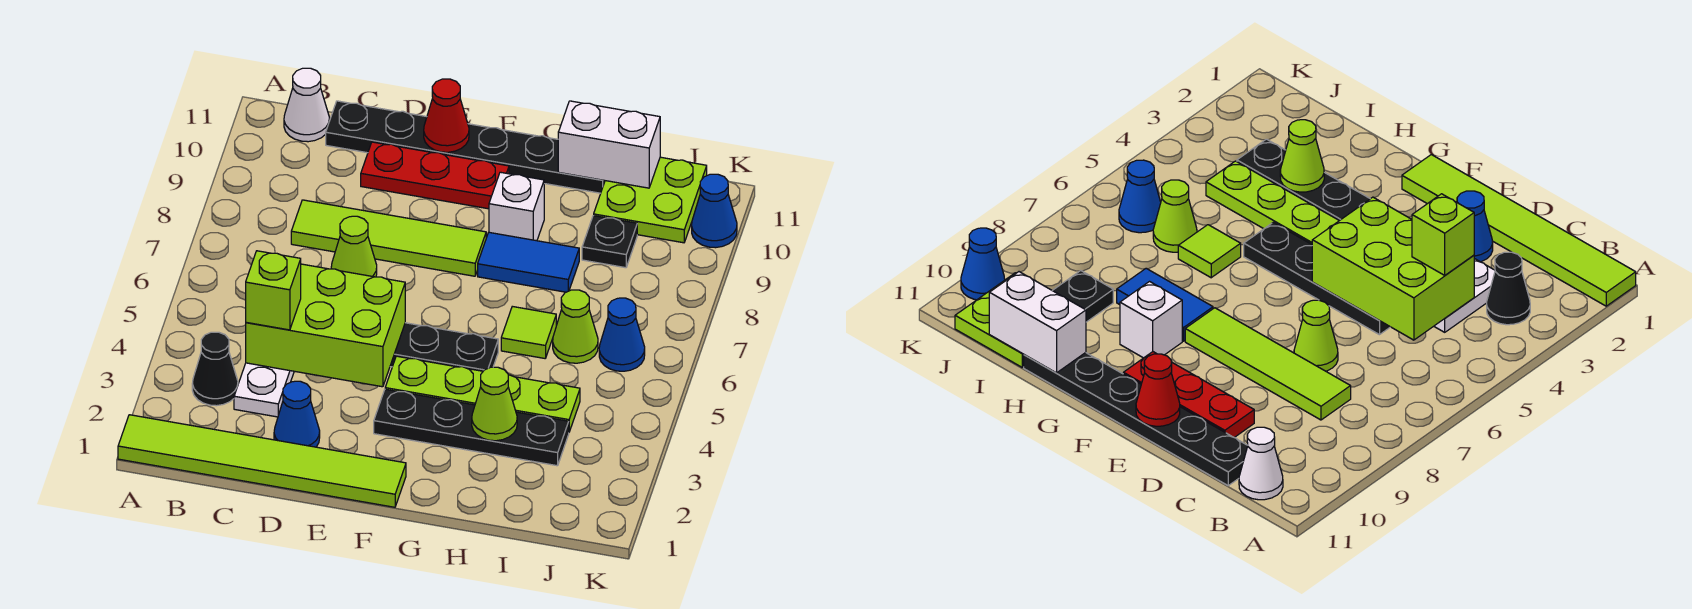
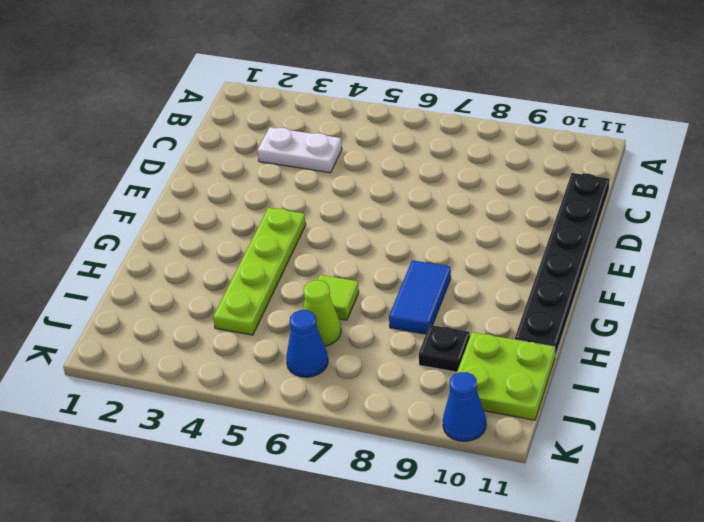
none -> lime tile A1:F1 level 1
none -> black cone B3 level 1
none -> white cone B11 level 1

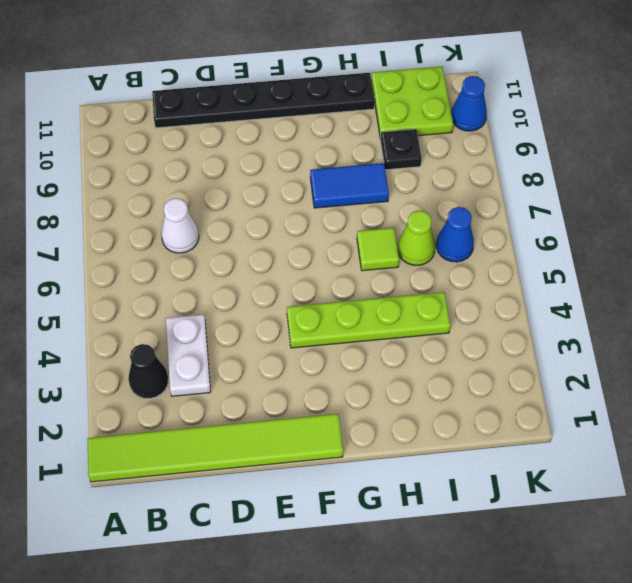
white cone C7 level 1 -> white cone B11 level 1
none -> lime tile C8:F8 level 1
none -> blue cone D2 level 1
none -> black plate D5:G5 level 1

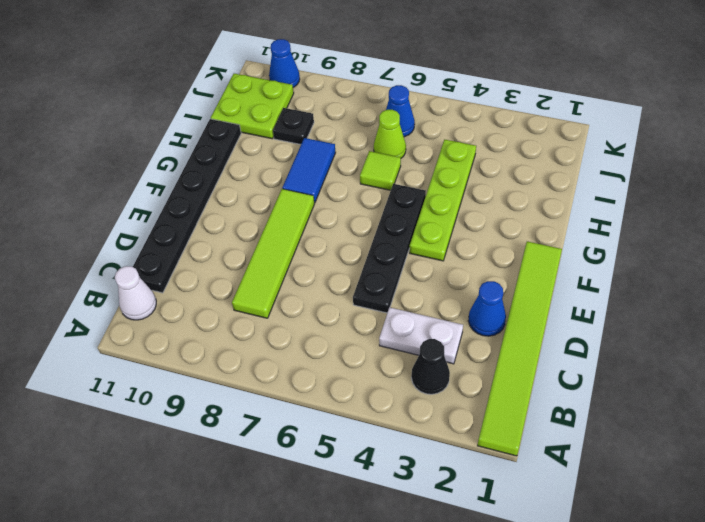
none -> lime cone D7 level 1
none -> red plate D10:F10 level 1
none -> black plate F3:I3 level 1

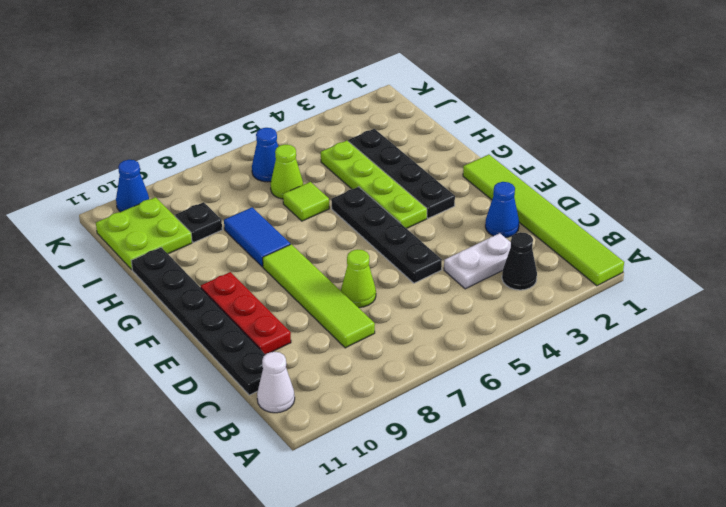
none -> white brick G9 level 1
none -> lime brick C4:E5 level 2
none -> red cone E11 level 2

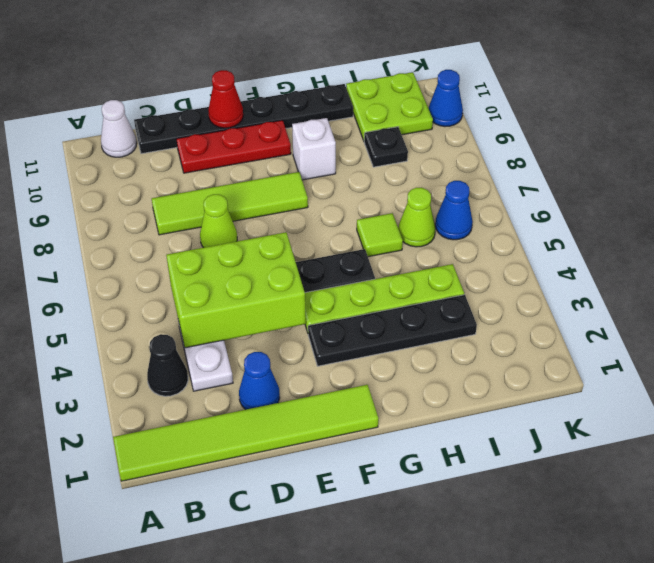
none -> blue tile G8:H8 level 1
none -> lime cone H3 level 2
none -> white brick H11:I11 level 2

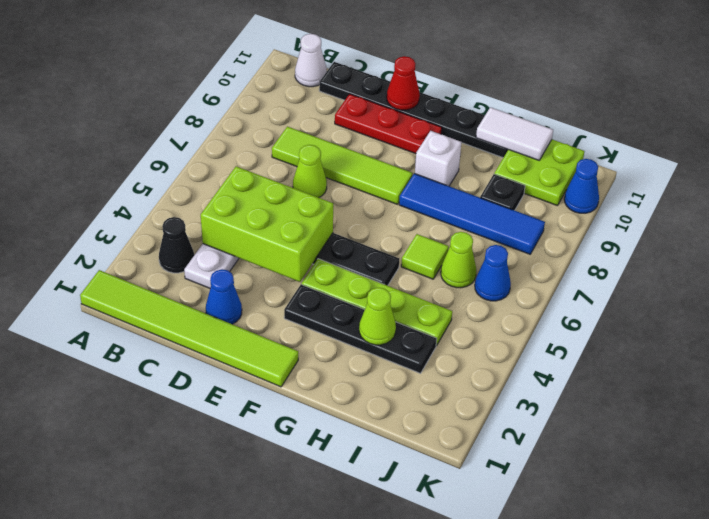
blue tile G8:J8 level 1 -> blue tile G8:H8 level 1
white tile H11:I11 level 2 -> white brick H11:I11 level 2
none -> lime brick C4 level 3

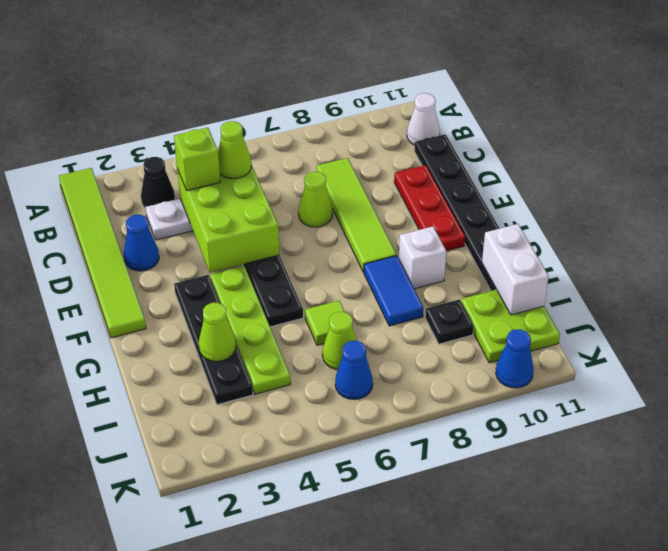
lime cone C5 level 3 -> none
none -> red cone E11 level 2

